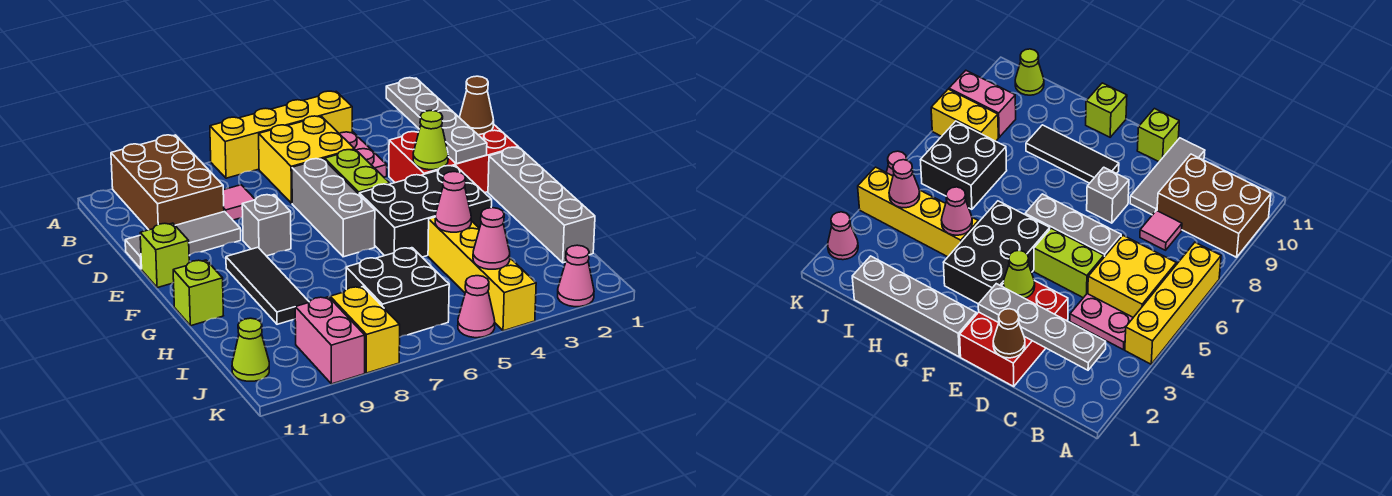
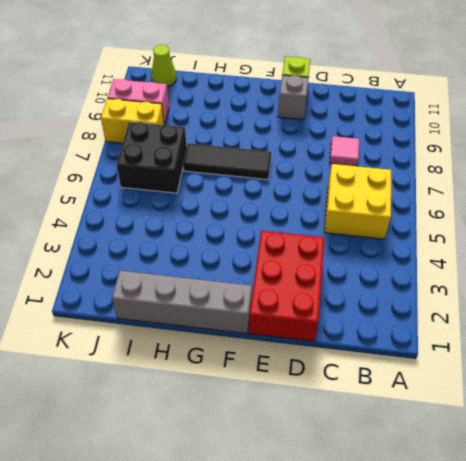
grey brick E10 level 1 -> grey brick E8 level 1
black tile F7:H7 level 1 -> black tile F9:H9 level 1
none -> yellow brick A4:A7 level 1
none -> brown brick A9:C10 level 1
none -> pink plate B4:C4 level 1

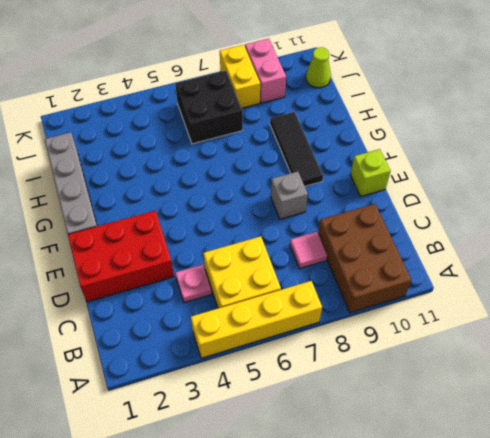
pink plate C4 level 1 -> pink plate B4:C4 level 1
none -> lime brick D5:E5 level 1
none -> grey brick D6:F6 level 1
none -> grey tile D9:D11 level 1

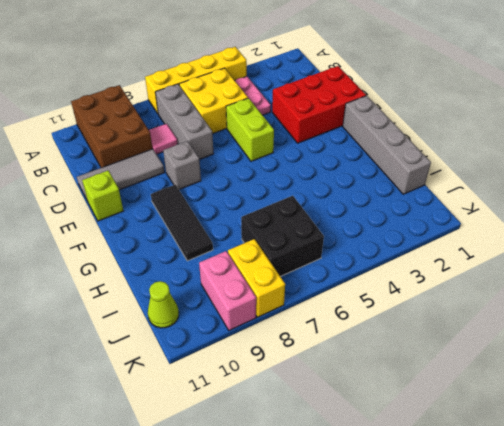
grey brick B7:D7 level 1 -> grey brick D6:F6 level 1
none -> black brick F3:G5 level 1
none -> lime brick G11 level 1
none -> yellow brick H4:K4 level 1

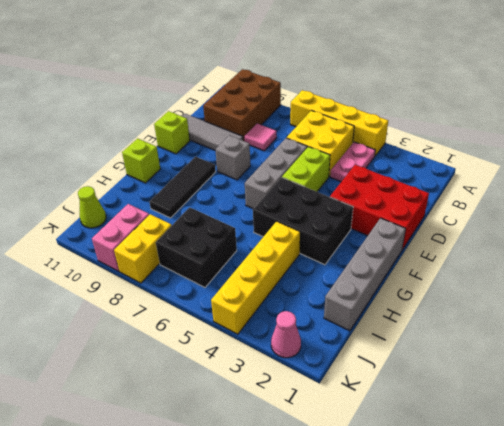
none -> pink cone K5 level 1
none -> grey plate B2:E2 level 2
none -> brown cone D1 level 2

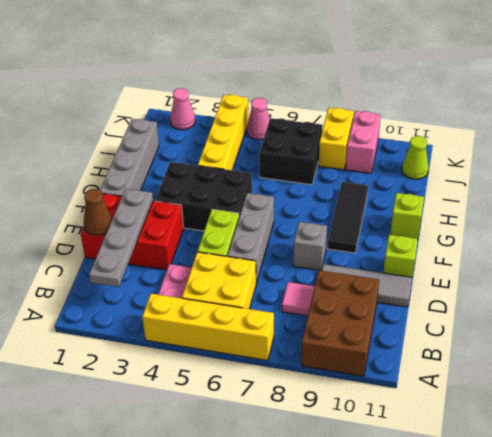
none -> lime cone E3 level 2
none -> pink cone H4 level 2
none -> pink cone J4 level 2

